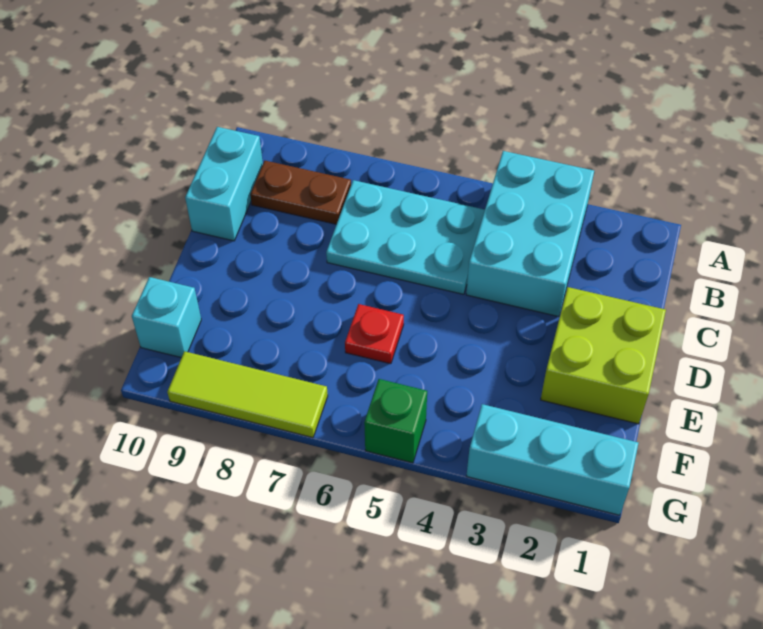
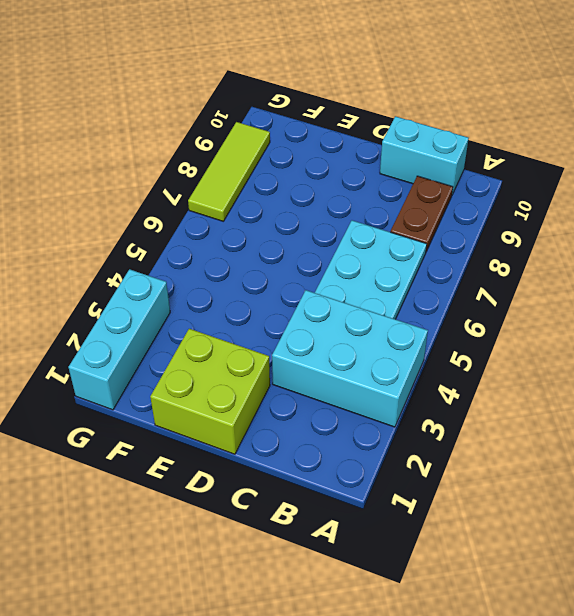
none -> red plate E6 level 1
none -> cyan brick F10 level 1

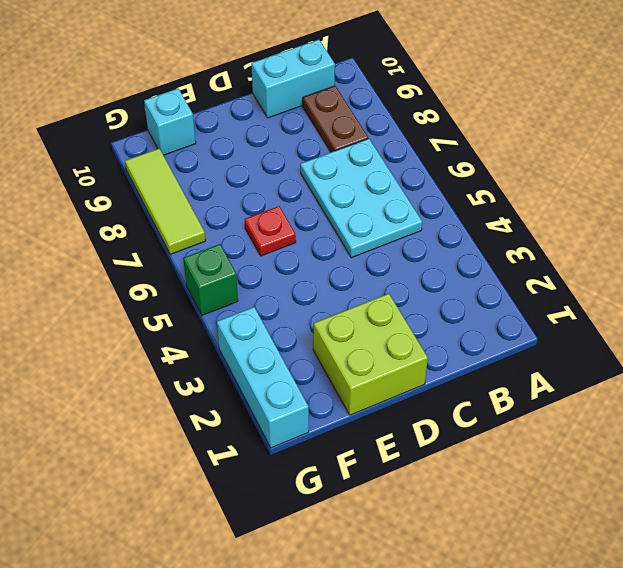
none -> cyan brick A3:C4 level 1

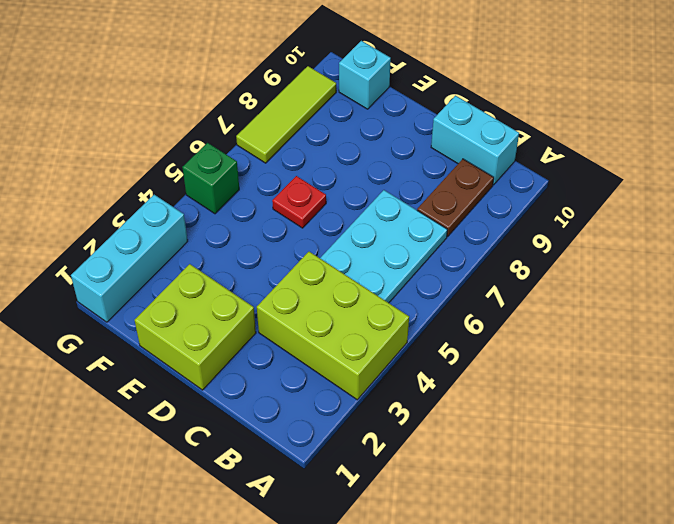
lime brick A3:C4 level 1 -> cyan brick A3:C4 level 1

